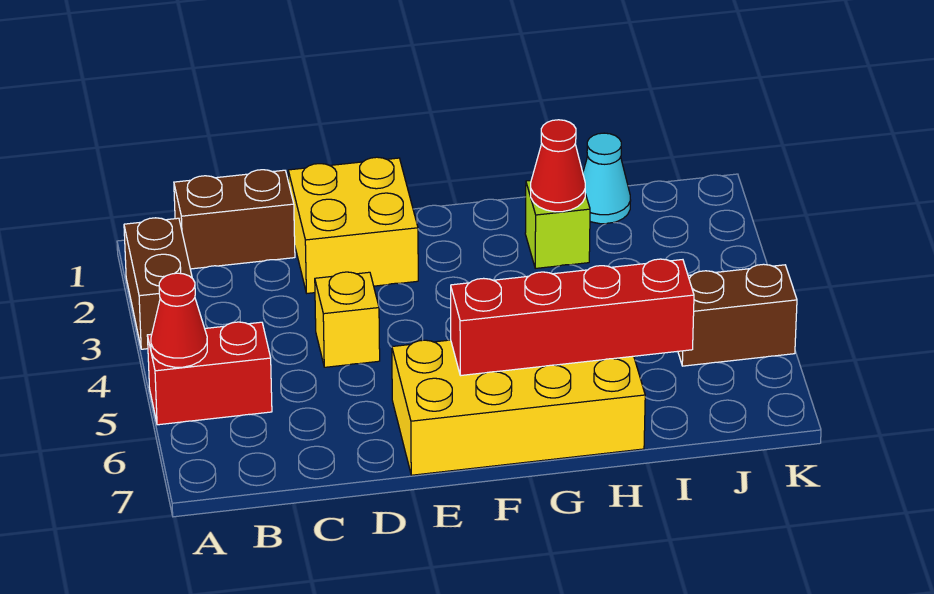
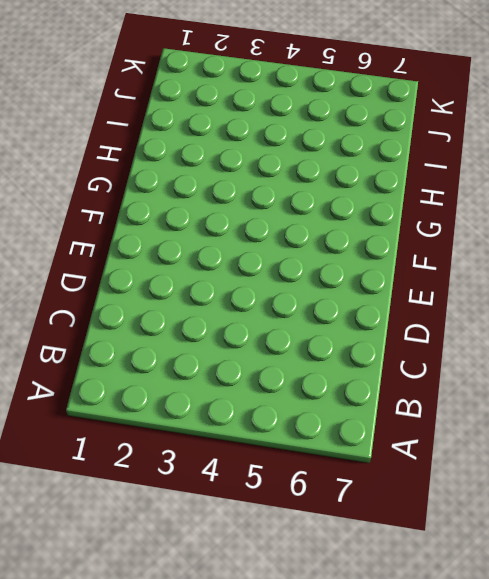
none -> brown brick A2:A3 level 1
none -> red brick A5:B5 level 1
none -> brown brick B1:C1 level 1

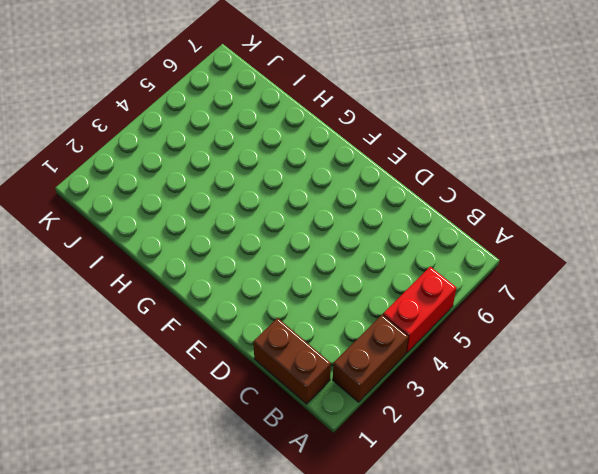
red brick A4:A5 level 1 -> red brick A5:B5 level 1
none -> yellow brick D1:E2 level 1
none -> yellow brick D4 level 1
none -> yellow brick E6:H7 level 1

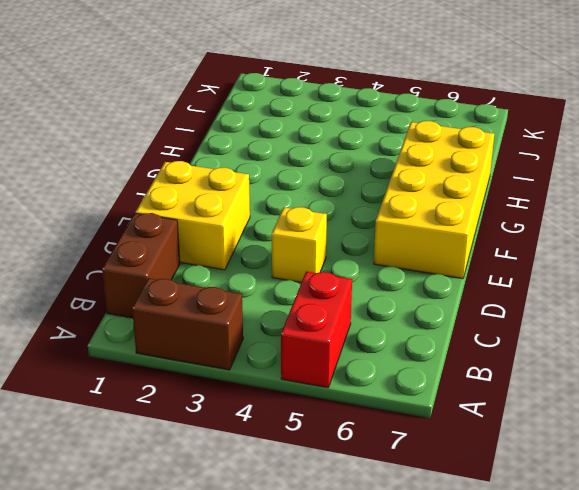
none -> lime brick H2 level 1
none -> cyan cone I1 level 1
none -> brown brick J5:K5 level 1

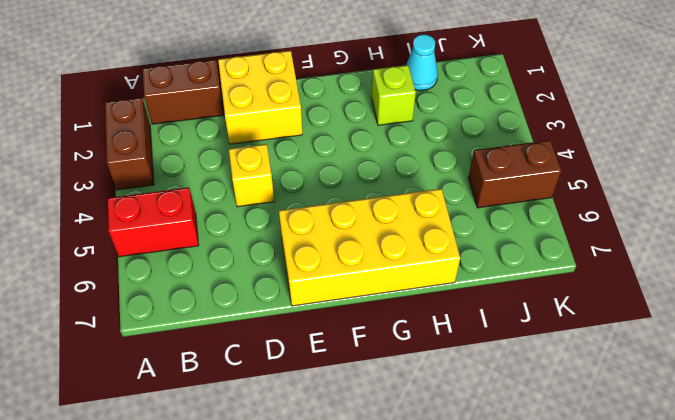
none -> red cone A5 level 2
none -> red brick F6:I6 level 2
none -> red cone H2 level 2

